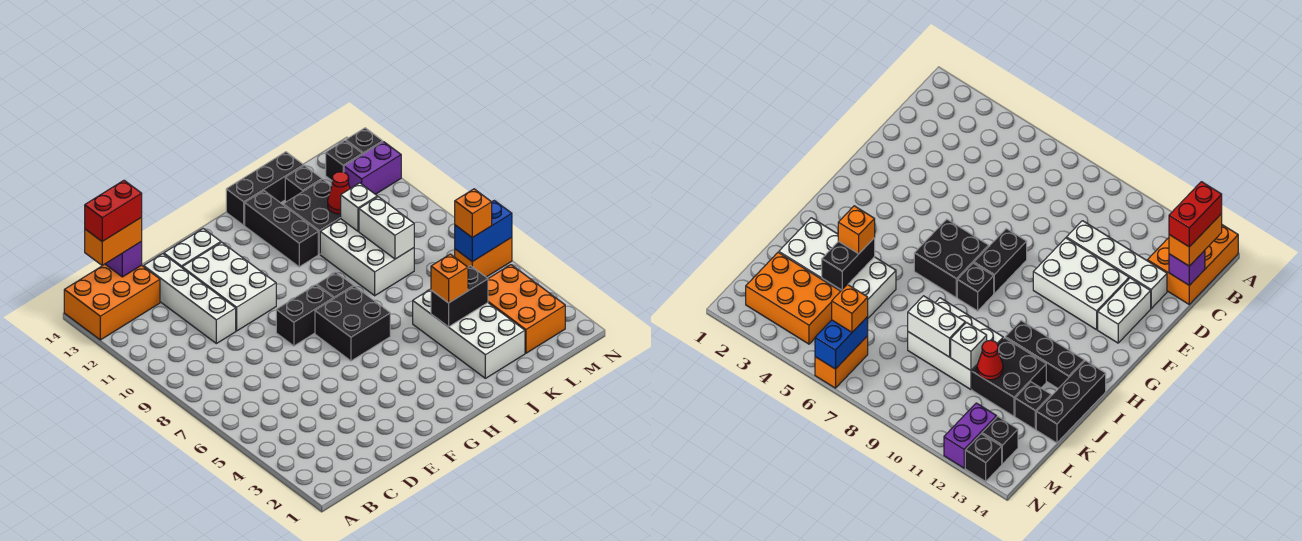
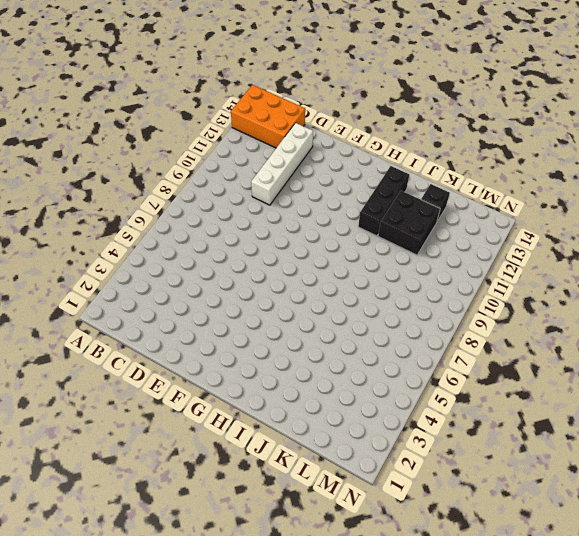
none -> white brick E10:F12 level 1
none -> white brick E13:F13 level 1
none -> black brick F8:G8 level 1

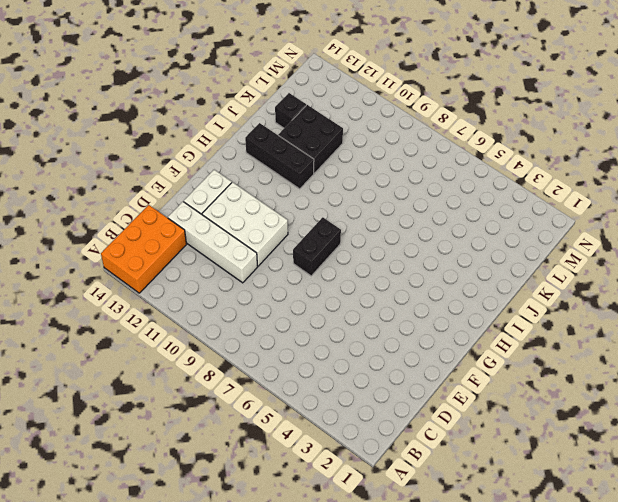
none -> black brick G6:H7 level 1
none -> black brick H8 level 1
none -> black brick I14:K14 level 1

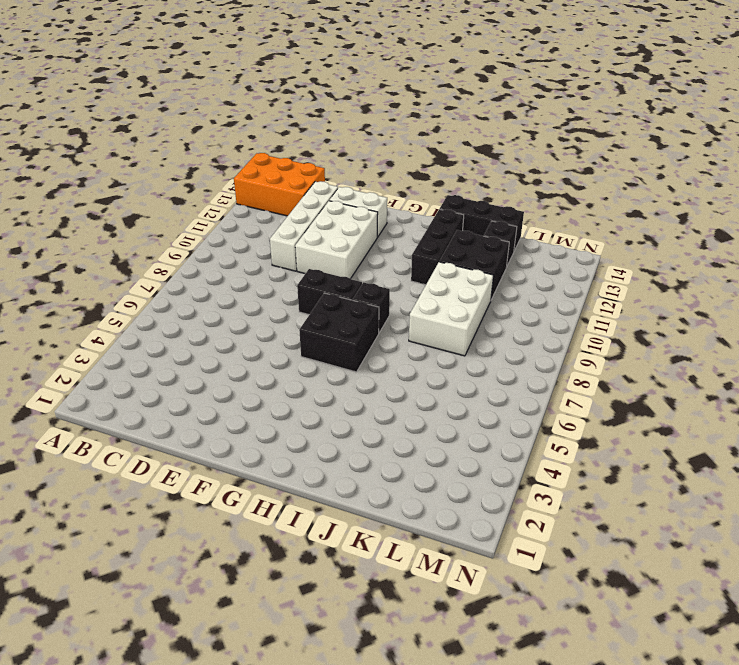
none -> white brick J2:K5 level 1
none -> orange brick L2:M4 level 1
none -> orange brick M6:N6 level 1

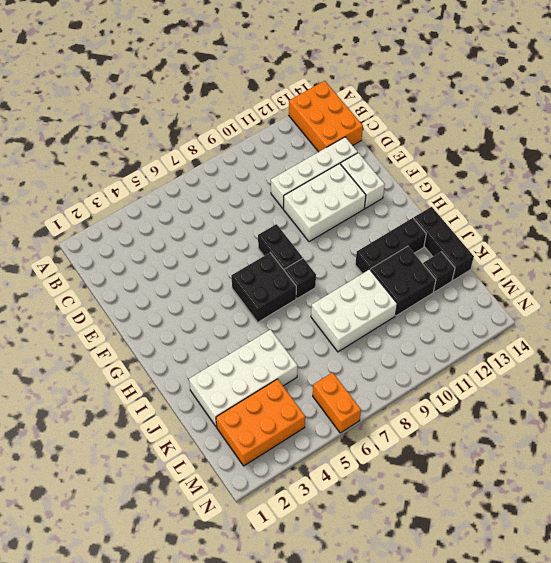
none -> purple brick M12:N12 level 1
none -> black brick M13 level 1
none -> black brick N13 level 1

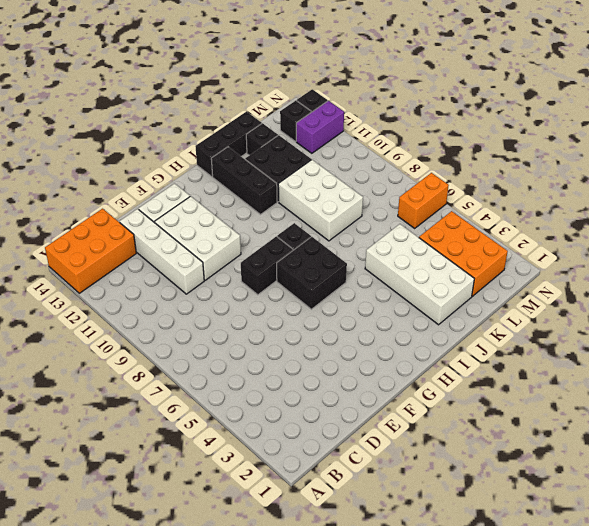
none -> purple brick C14 level 2
none -> black brick J4:K4 level 2
none -> white brick K8:K9 level 2

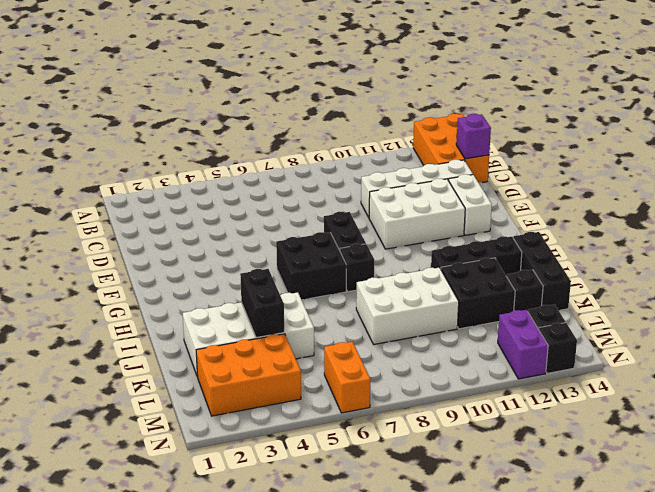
none -> white brick K8:K9 level 2
none -> white brick K10 level 2
none -> red cone K11 level 2

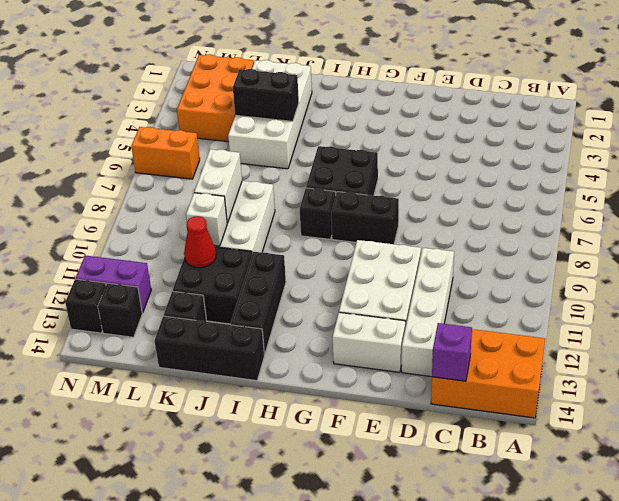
none -> blue brick M6:N6 level 2
none -> orange brick B14:C14 level 3
none -> orange brick J4 level 3

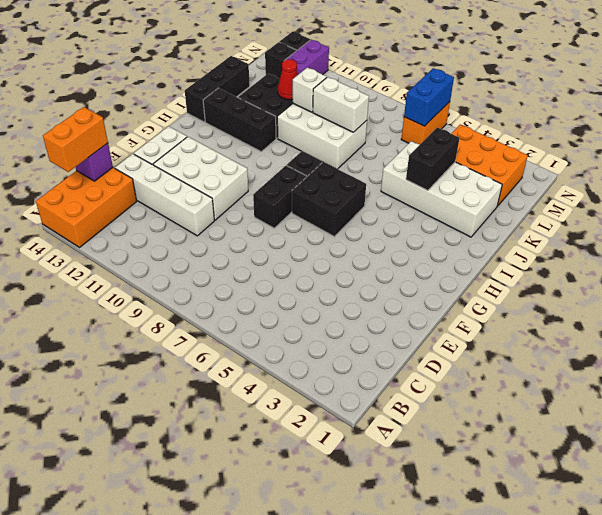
none -> black brick K13 level 1
none -> orange brick J4 level 3
none -> orange brick M6 level 3

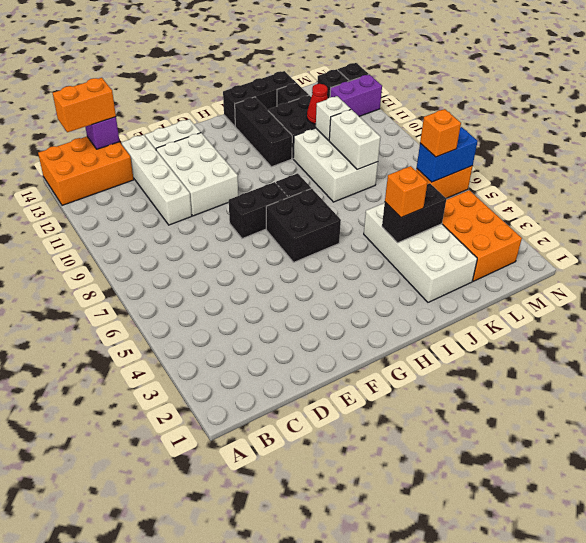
none -> red brick B14:C14 level 4

